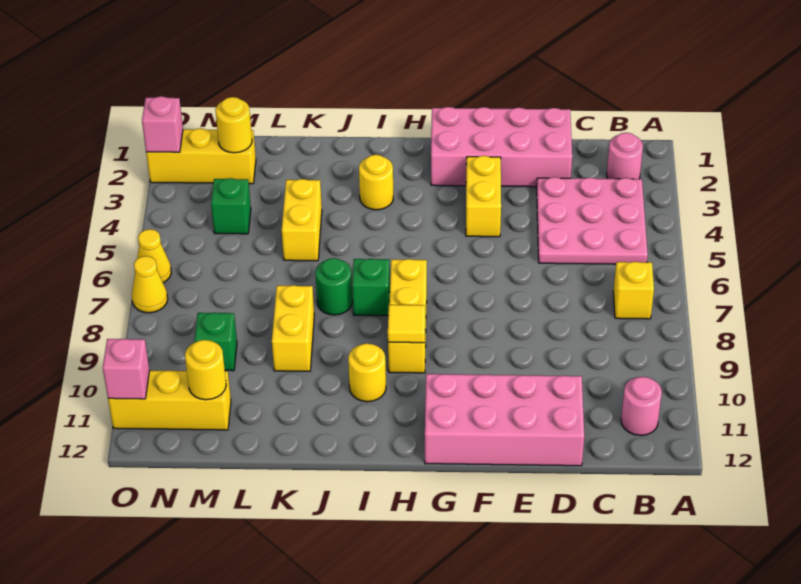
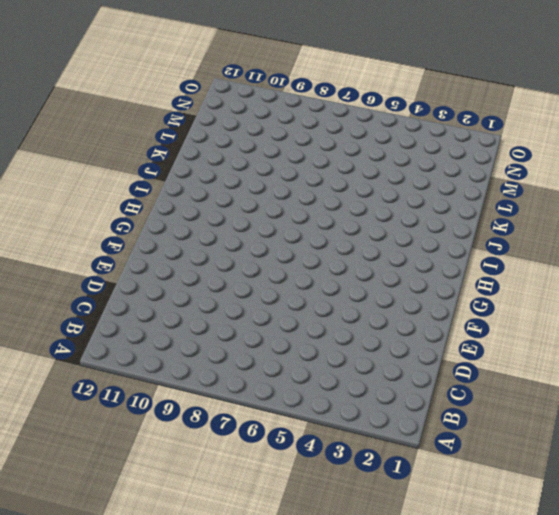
none -> pink round brick B2 level 1
none -> pink plate B3:D5 level 1
none -> yellow brick B7 level 1

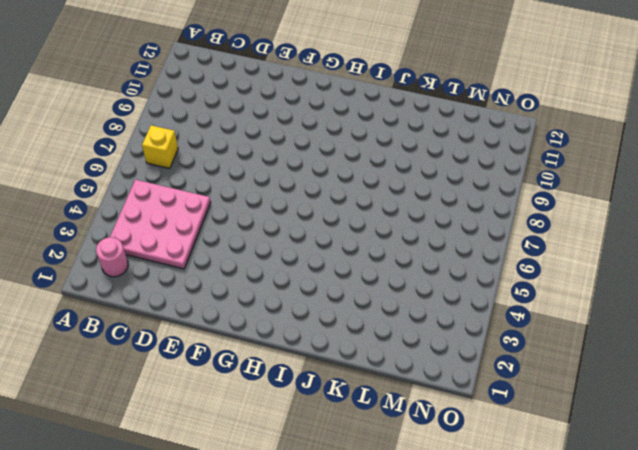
none -> pink round brick B11 level 1
none -> pink brick D1:G2 level 1
none -> pink brick D11:G12 level 1

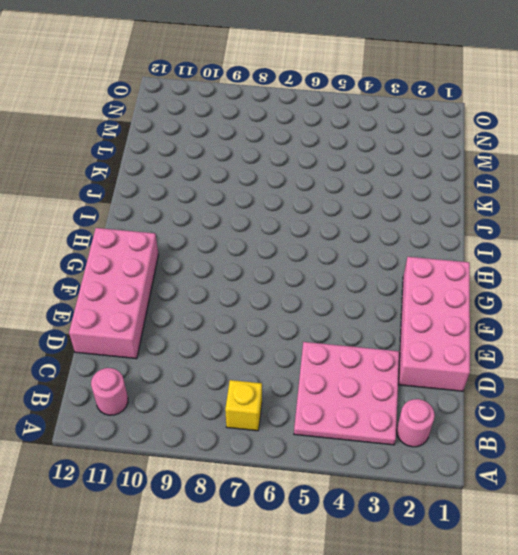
none -> yellow brick F3:F4 level 1
none -> yellow brick H7:H9 level 1
none -> yellow round brick I3 level 1

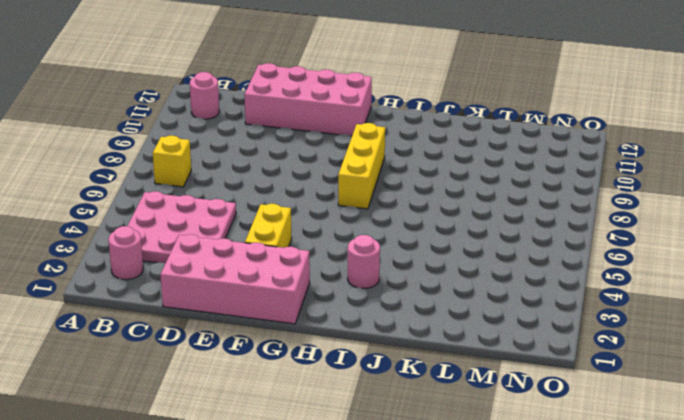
pink round brick I3 level 1 -> yellow round brick I3 level 1
none -> green brick I7 level 1
none -> yellow round brick I10 level 1
none -> green round brick J7 level 1

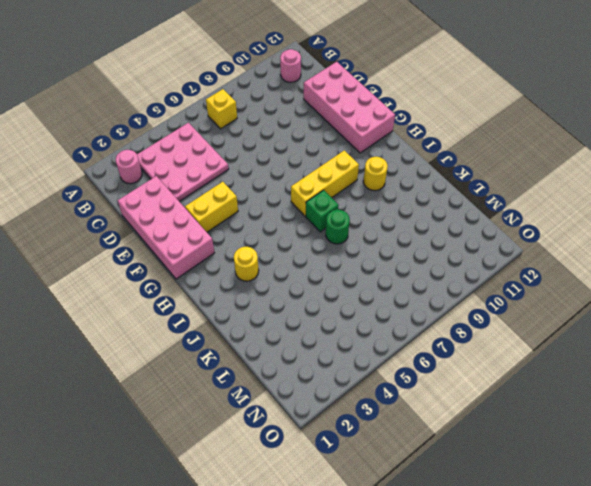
none -> yellow brick K4:K5 level 1
none -> yellow brick K8:K9 level 1
none -> yellow brick M2:O2 level 1

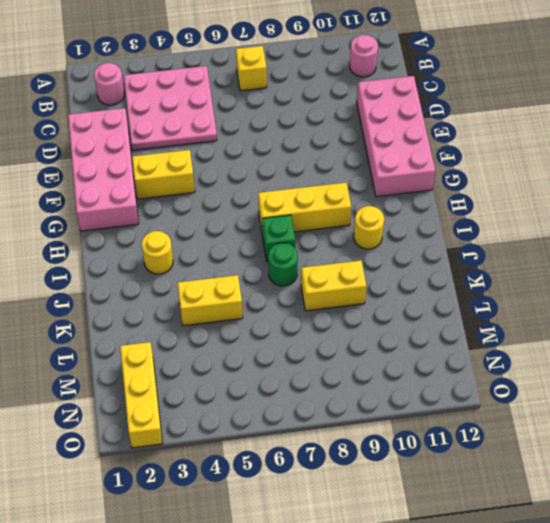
none -> green brick M4 level 1
none -> green brick M9 level 1
none -> yellow brick M11:O11 level 1

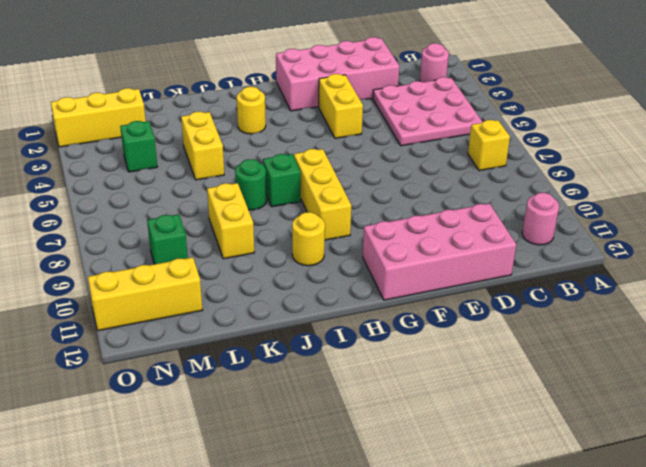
none -> yellow cone O6 level 1
none -> yellow cone O7 level 1
none -> yellow tile H9 level 2

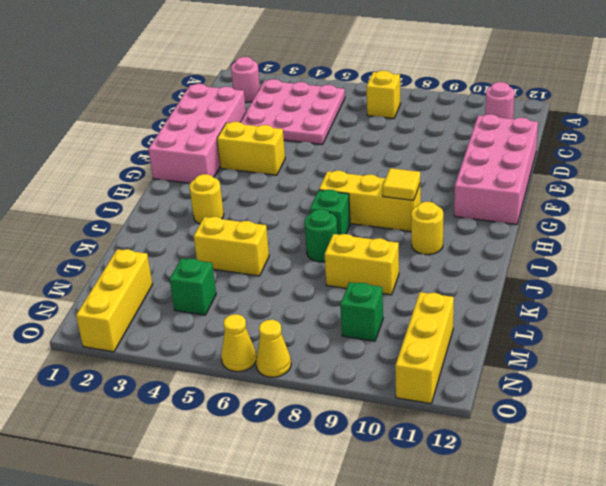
none -> yellow round brick M2 level 2
none -> yellow round brick M11 level 2
none -> pink brick O2 level 2

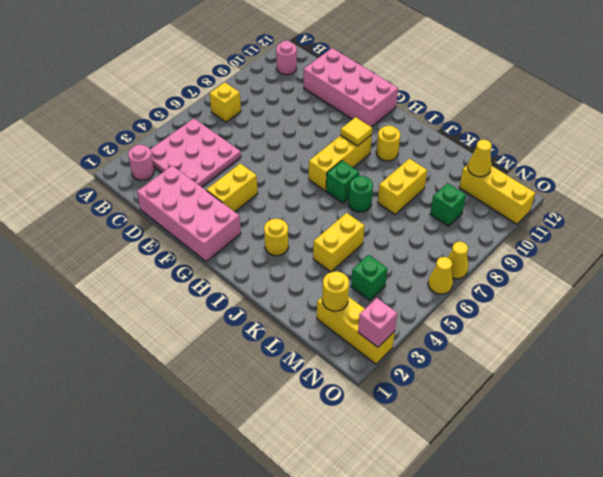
yellow cone M11 level 2 -> yellow round brick M11 level 2
none -> pink brick O11 level 2

